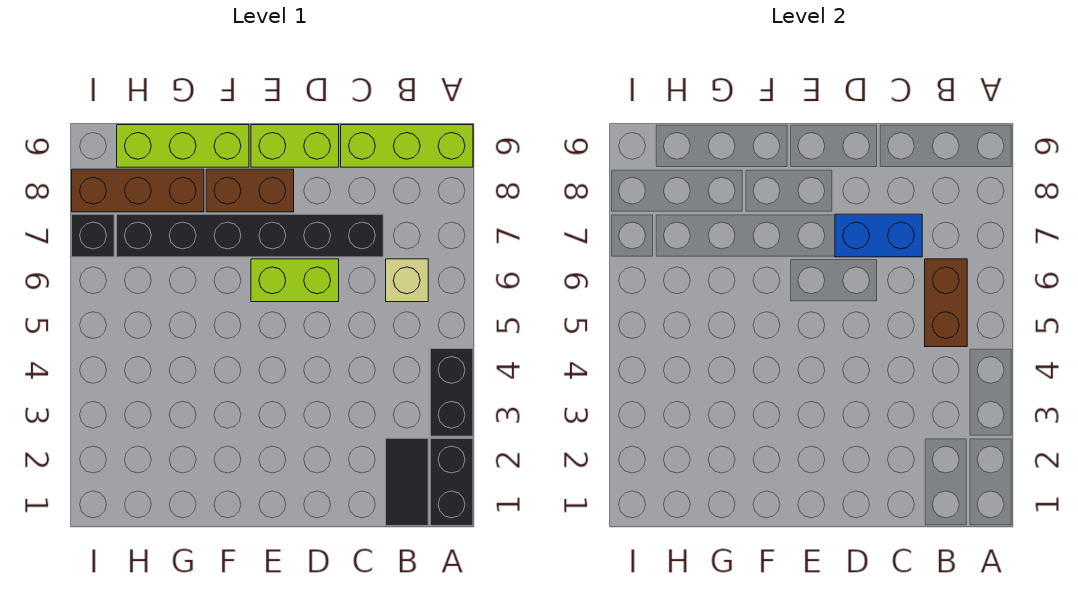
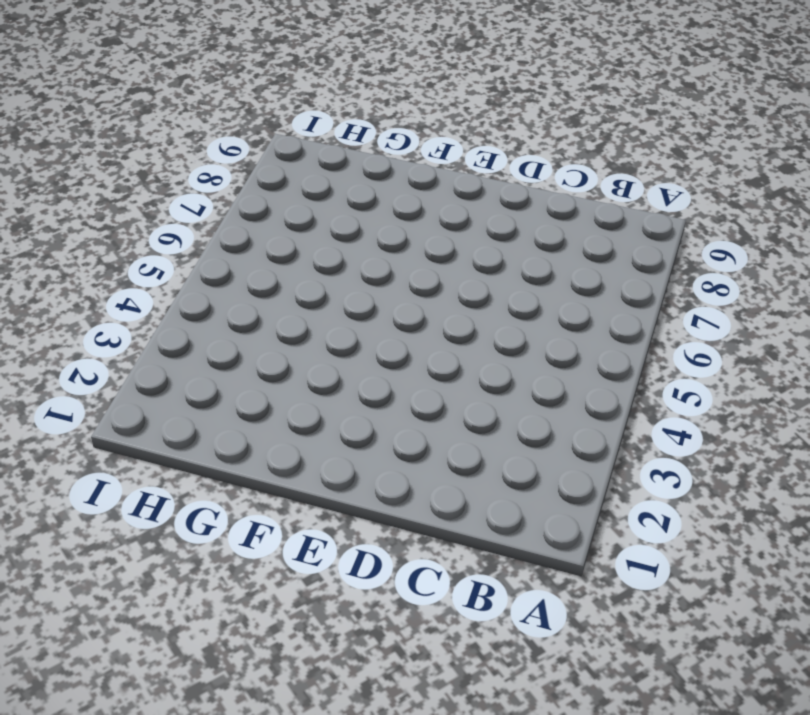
none -> black brick A1:A2 level 1
none -> black brick A3:A4 level 1
none -> lime brick A9:C9 level 1

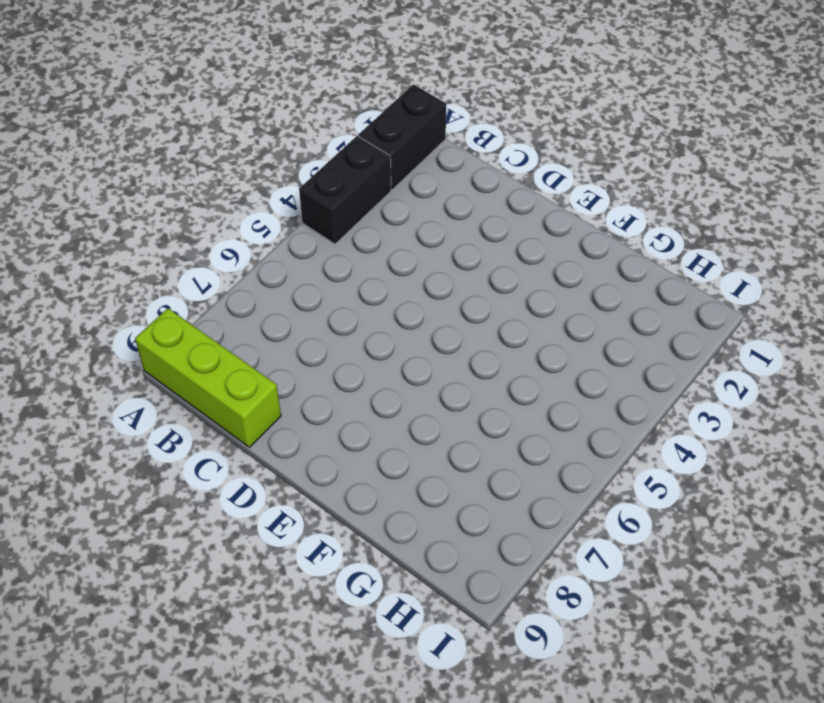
none -> black tile B1:B2 level 1
none -> tan brick B6 level 1
none -> black brick C7:H7 level 1

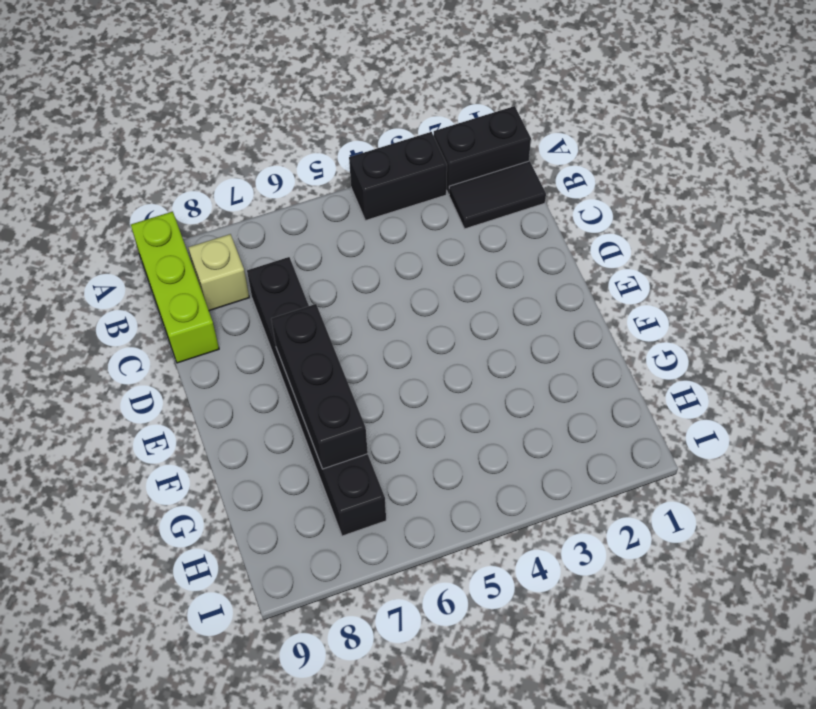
tan brick B8 level 1 -> tan brick B6 level 1
black brick E7:G7 level 2 -> none
none -> lime brick D6:E6 level 1
none -> lime brick D9:E9 level 1
none -> brown brick E8:F8 level 1

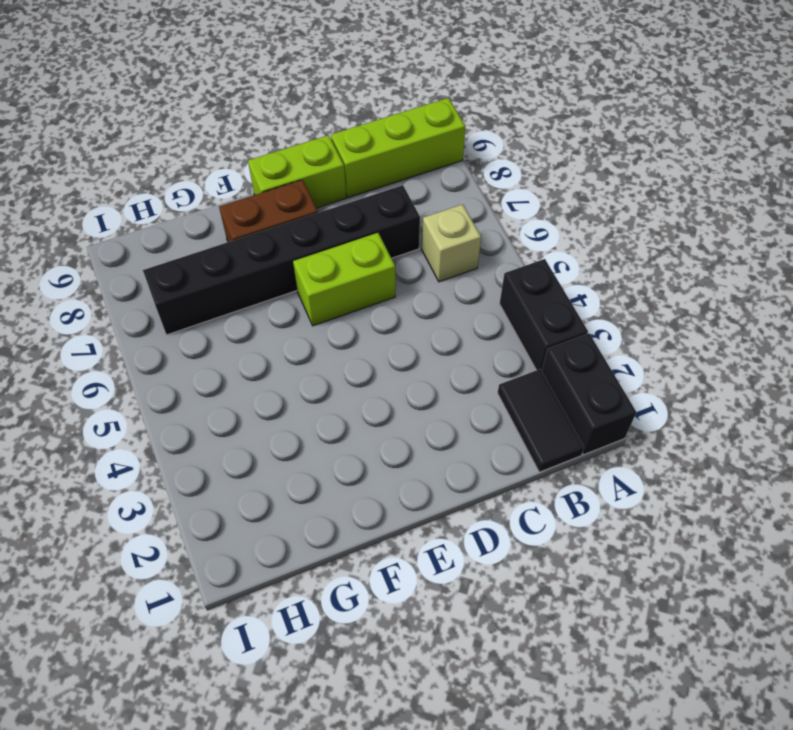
none -> lime brick F9:H9 level 1
none -> brown brick G8:I8 level 1
none -> black brick I7 level 1

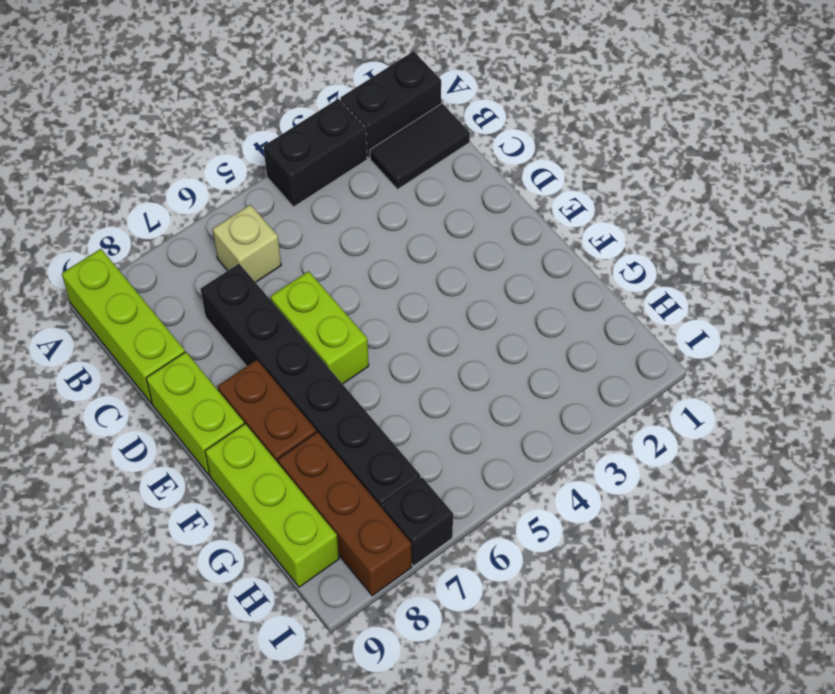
none -> brown brick B5:B6 level 2
none -> blue brick C7:D7 level 2

